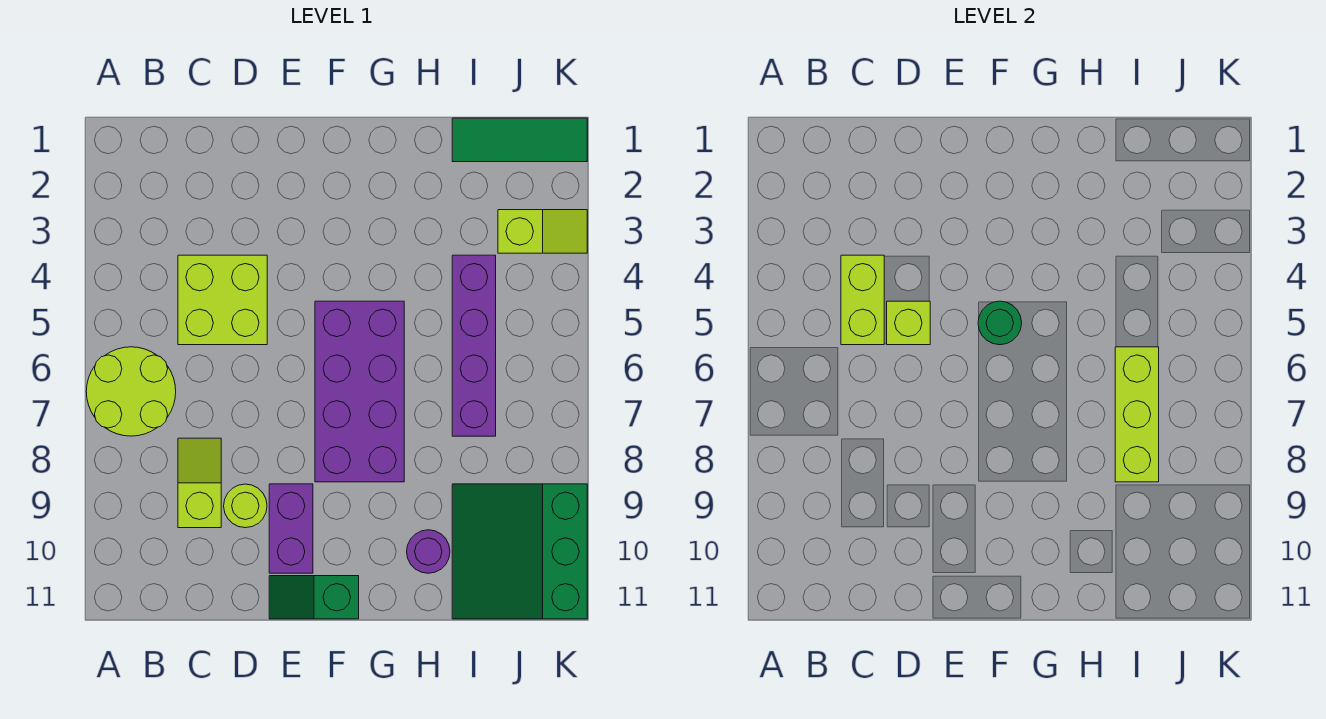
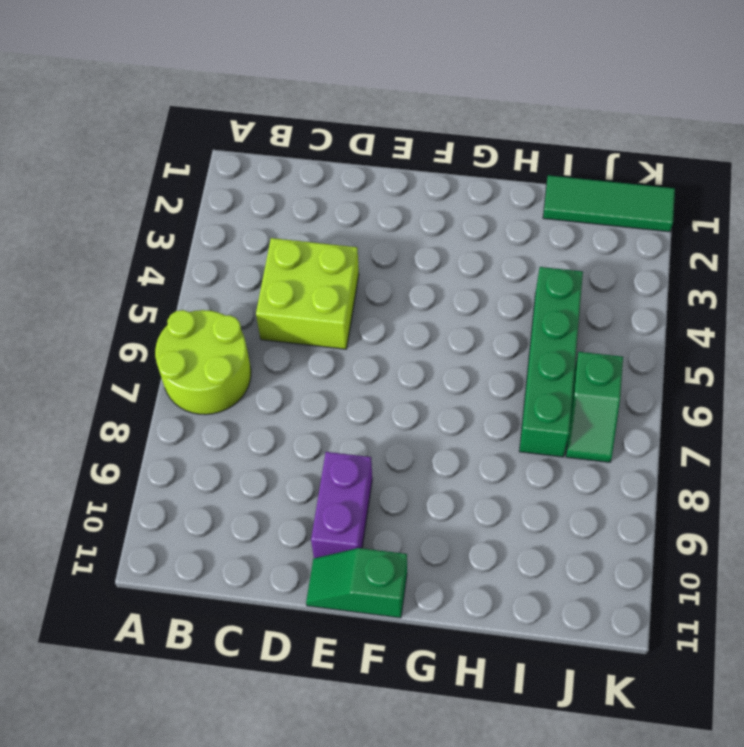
green brick I4:I7 level 1 -> purple brick I4:I7 level 1
green slope J6:J7 level 1 top 6 -> none
none -> lime slope C8:C9 level 1 top 9
none -> lime round brick D9 level 1
none -> purple brick F5:G8 level 1

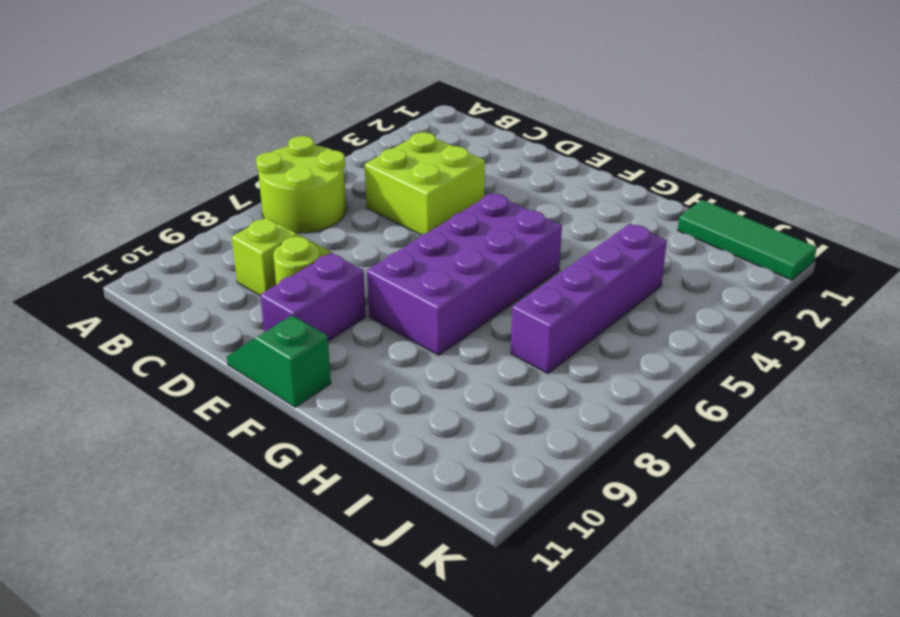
none -> purple round brick H10 level 1
none -> green slope I9:K11 level 1 top K
none -> lime slope J3:K3 level 1 top J

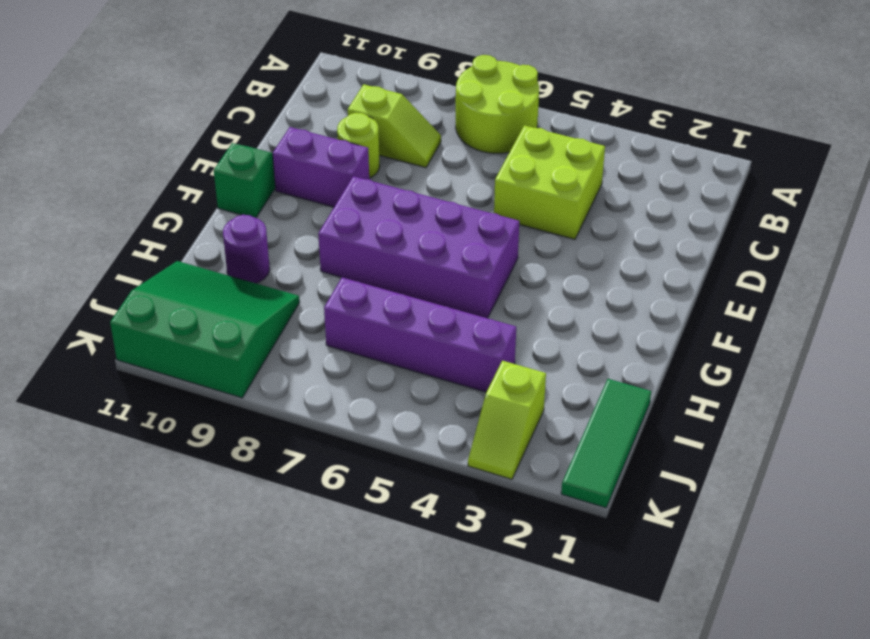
none -> lime brick C4:C5 level 2
none -> lime brick D5 level 2
none -> green round brick F5 level 2

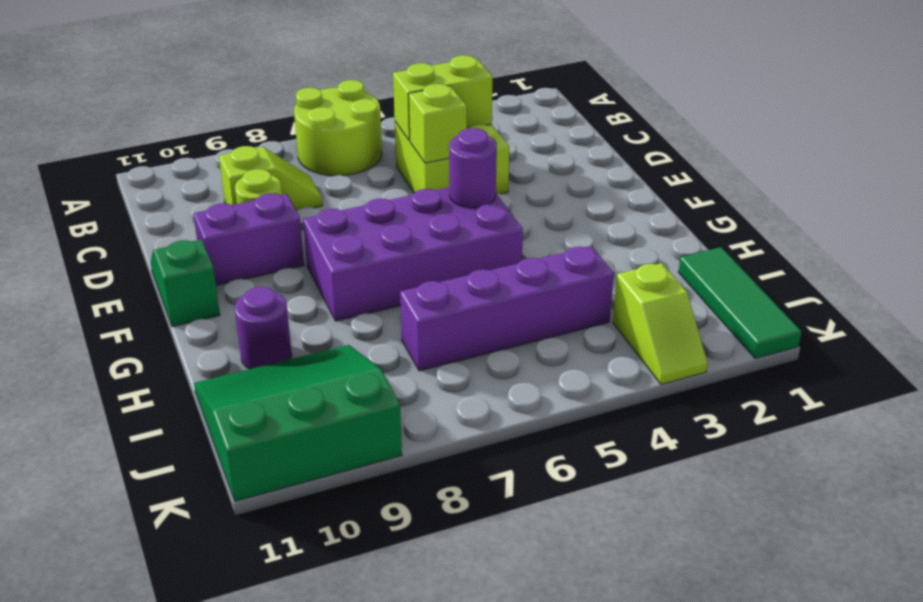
purple round brick F5 level 2 -> green round brick F5 level 2
none -> lime brick I6:I8 level 2

